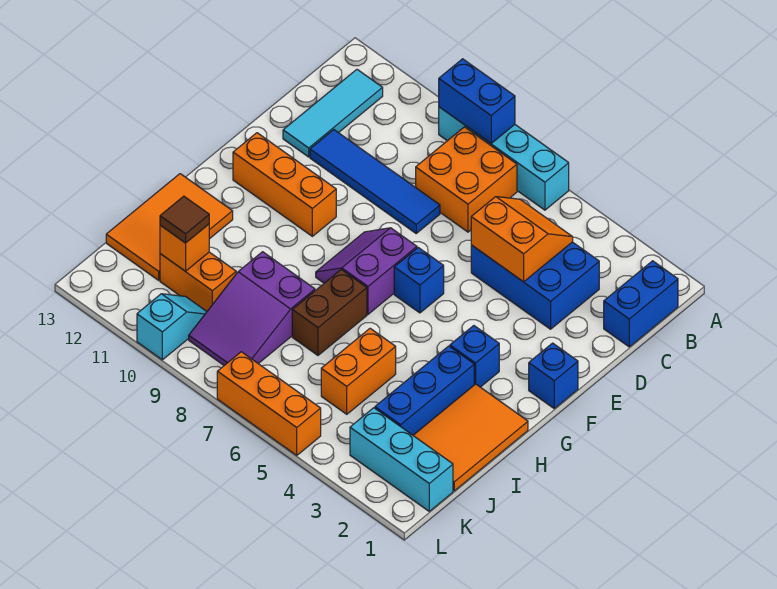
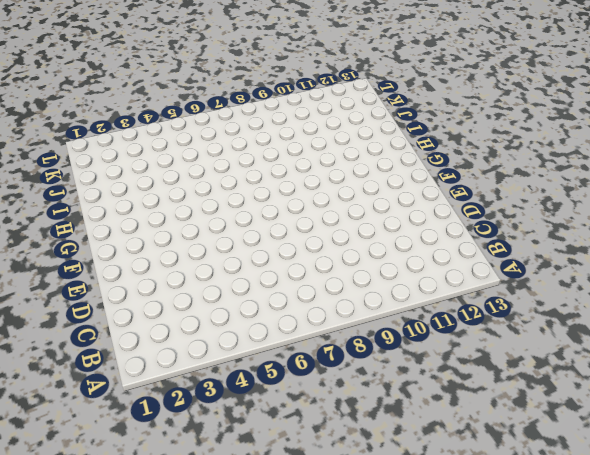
none -> cyan brick A6:A9 level 1
none -> blue brick B1:C1 level 1
none -> orange brick B7:C8 level 1

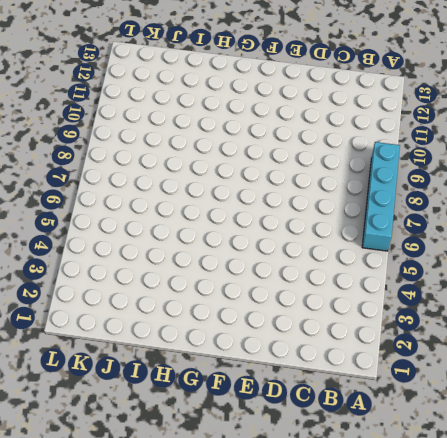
none -> blue brick B1:C1 level 1
none -> orange brick B7:C8 level 1
none -> cyan tile B12:D12 level 1

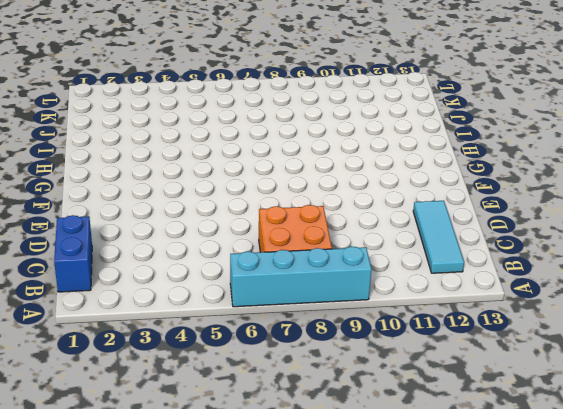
none -> blue brick C3:D5 level 1
none -> blue tile D8:D11 level 1
none -> blue brick F1 level 1

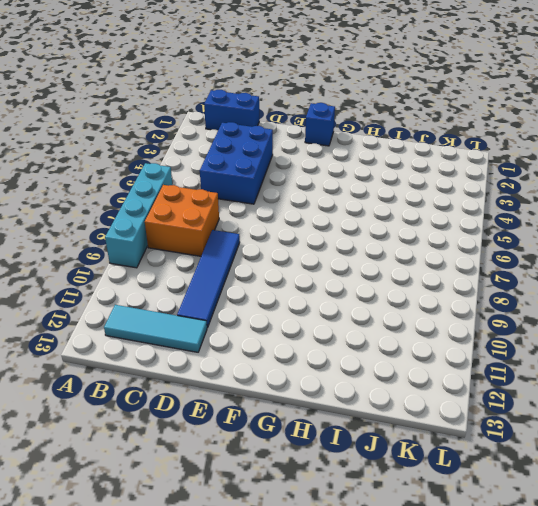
none -> blue brick F6 level 1
none -> purple slope F7:G8 level 1 top 7
none -> orange brick F10:F12 level 1

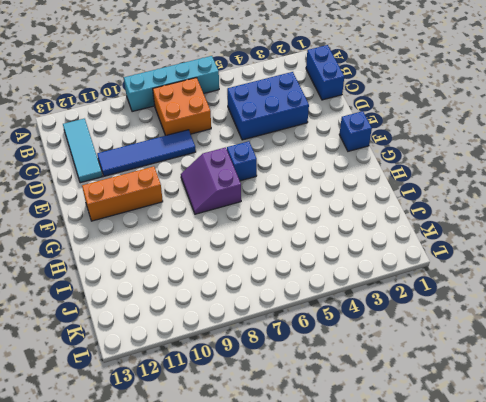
none -> blue brick G3 level 1
none -> orange tile H1:J2 level 1
none -> blue brick H3:J3 level 1

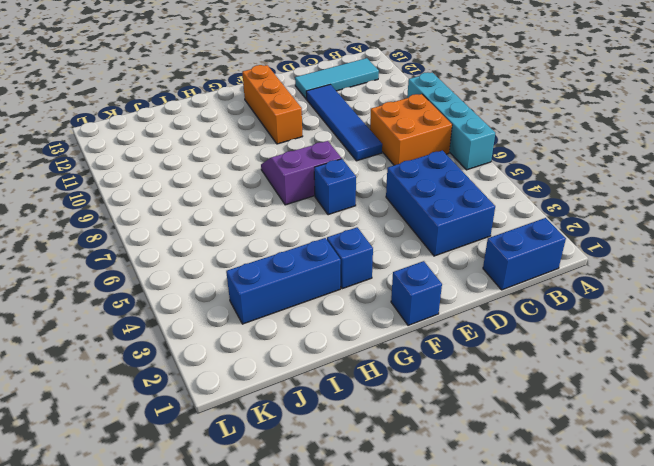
none -> orange tile H1:J2 level 1
none -> brown brick H7:I7 level 1
none -> orange tile H12:J13 level 1

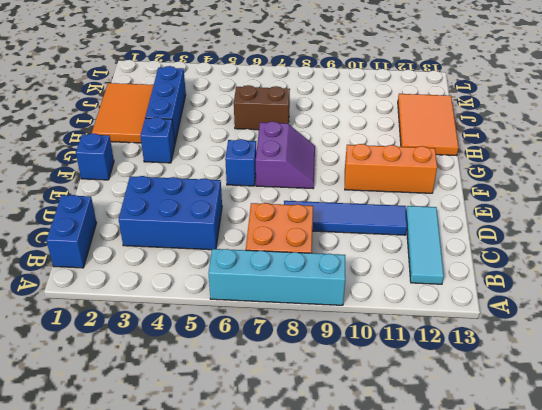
brown brick I6:I7 level 1 -> brown brick H7:I7 level 1
none -> orange brick I5:J5 level 1
none -> purple slope I8:K9 level 1 top I
none -> orange brick J10:J11 level 1

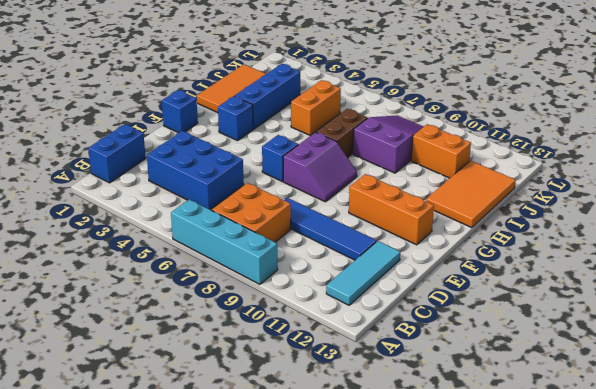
none -> cyan brick K1:K3 level 1
none -> cyan slope K10:L10 level 1 top L
none -> orange brick L5:L7 level 1

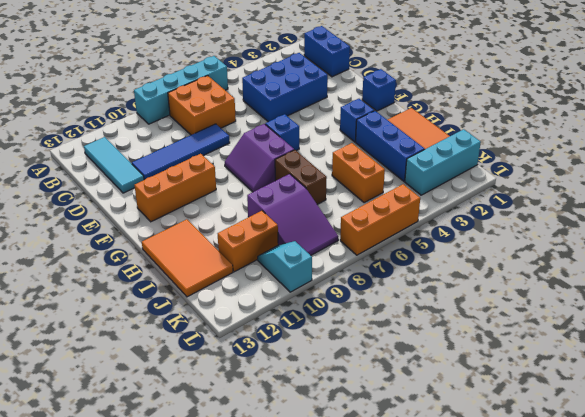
none -> blue brick A8:A9 level 2
none -> orange slope C4:D5 level 2 top D
none -> orange brick J11 level 2

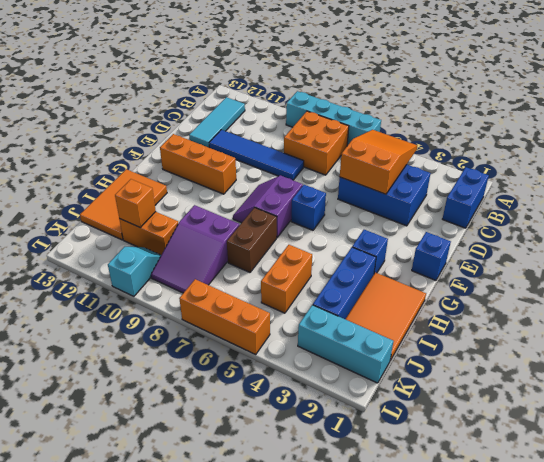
orange slope B4:D5 level 2 top D -> orange slope C4:D5 level 2 top D
none -> blue brick A8:A9 level 2
none -> brown tile J11 level 3

